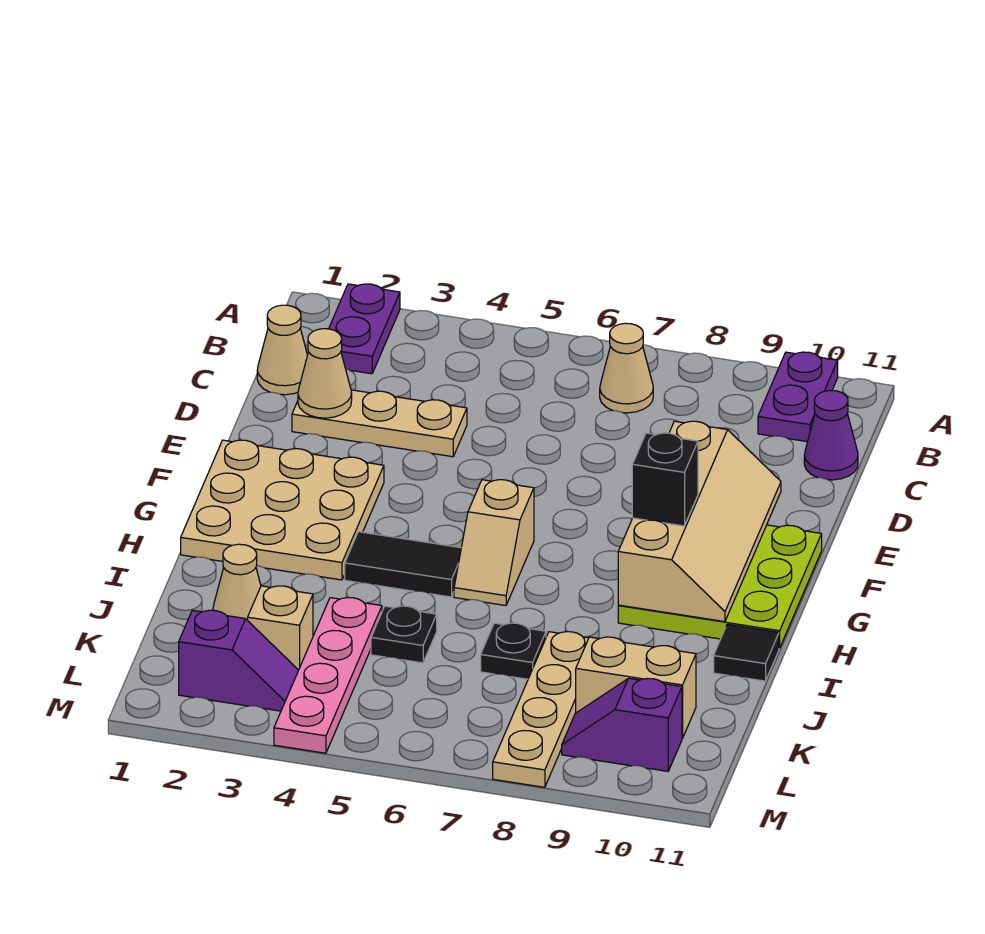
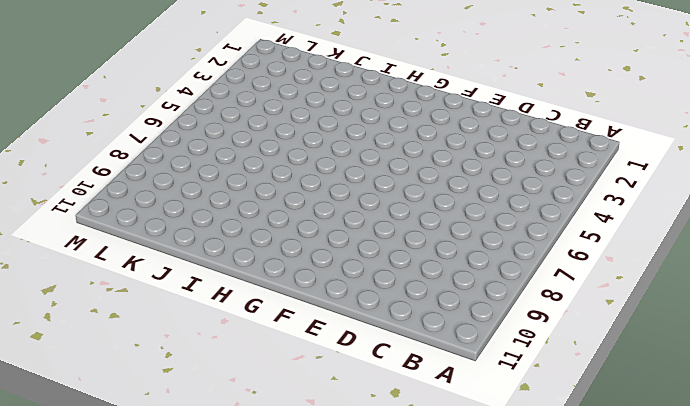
none -> purple plate A2:B2 level 1
none -> purple plate A10:B10 level 1
none -> tan cone B7 level 1

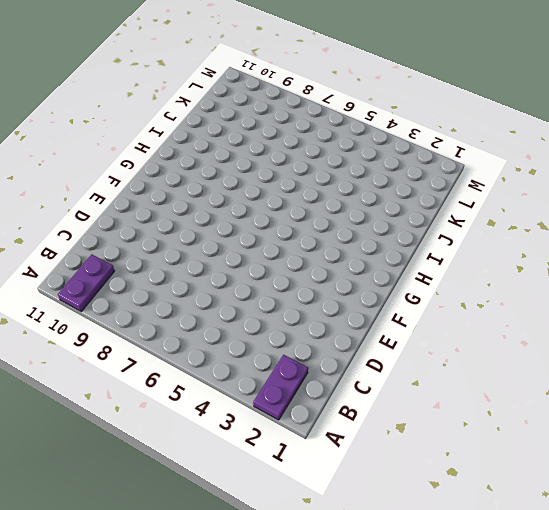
none -> tan cone B7 level 1
none -> tan cone C1 level 1
none -> purple cone C11 level 1

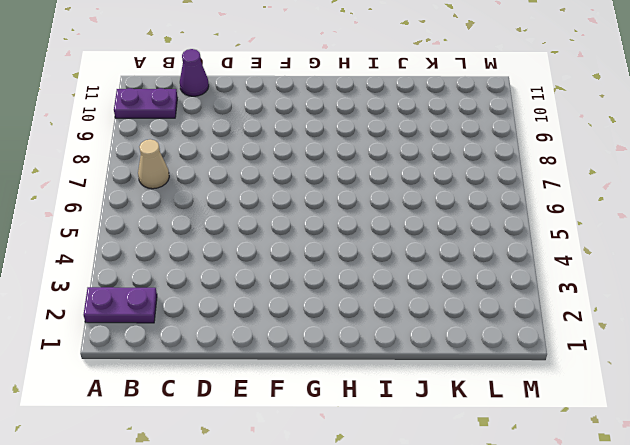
none -> tan cone C1 level 1
none -> tan plate D2:D4 level 1
none -> tan plate F1:H3 level 1

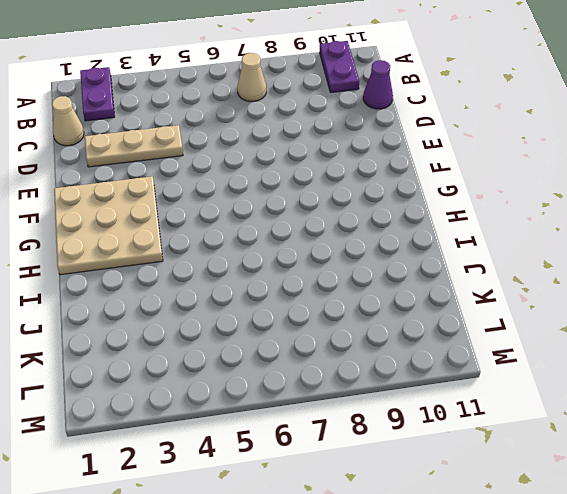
none -> lime plate F9:H11 level 1
none -> tan slope G6:H6 level 1 top G
none -> black tile H4:H5 level 1

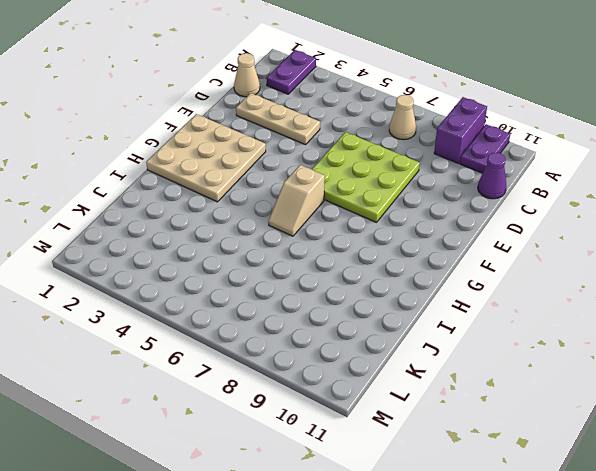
purple brick A9:B9 level 1 -> none
lime plate D6:F8 level 1 -> lime plate F9:H11 level 1
none -> black tile H4:H5 level 1
none -> black tile I11 level 1
none -> tan cone J2 level 1

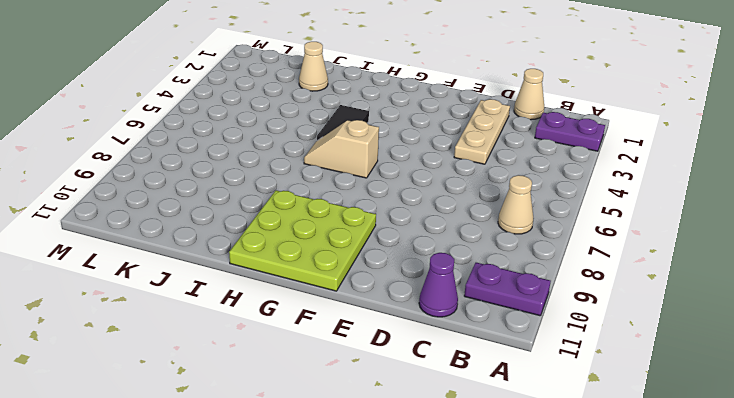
none -> tan plate F1:H3 level 1
none -> black tile I11 level 1
none -> pink plate J4:M4 level 1

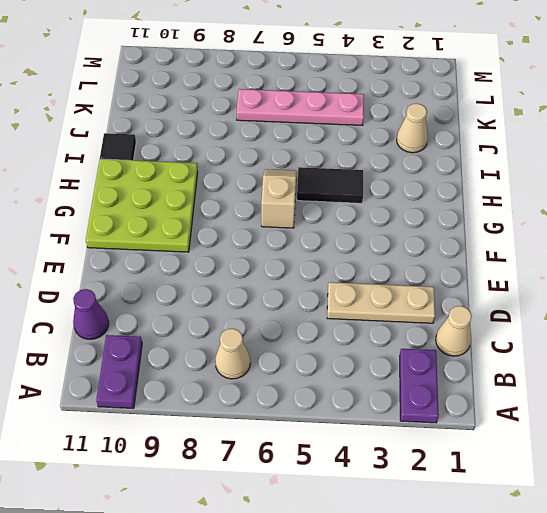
pink plate K4:K7 level 1 -> pink plate J4:M4 level 1
none -> tan plate F1:H3 level 1
none -> black plate J5 level 1
none -> black plate J7 level 1

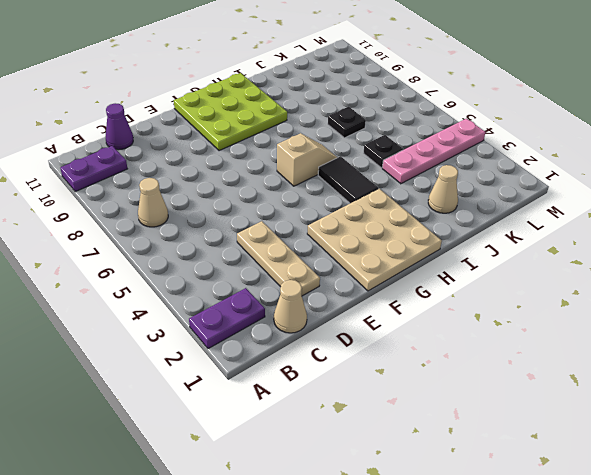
none -> black tile I11 level 1
none -> tan plate J8:M8 level 1
none -> tan brick K3 level 1

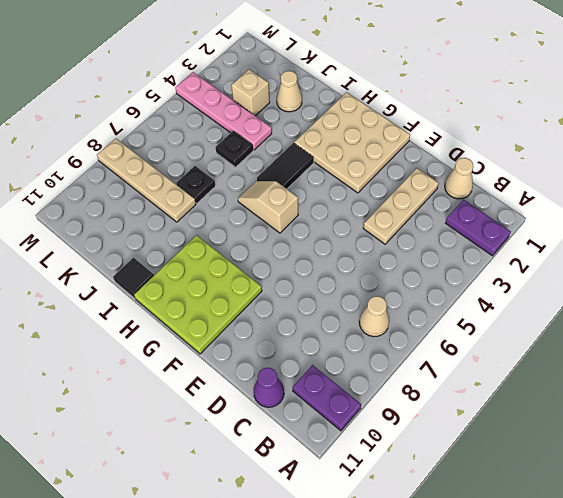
none -> tan brick K9:K10 level 1
none -> purple slope L2:L3 level 1 top 2
none -> purple slope L9:L10 level 1 top 10

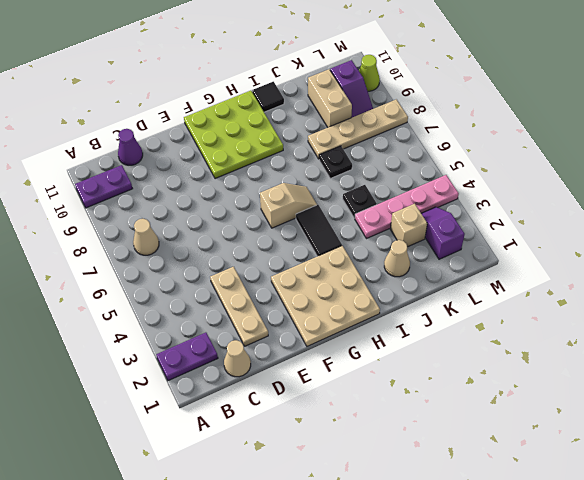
lime cone M10 level 1 -> none
none -> tan cone D2 level 2
none -> tan slope E9:H10 level 2 top 9
none -> black brick G9 level 3

